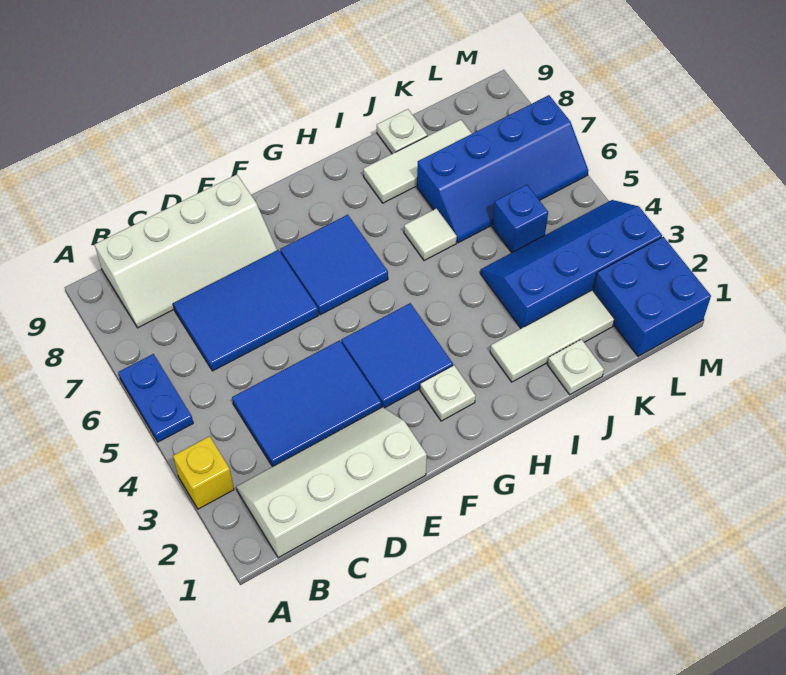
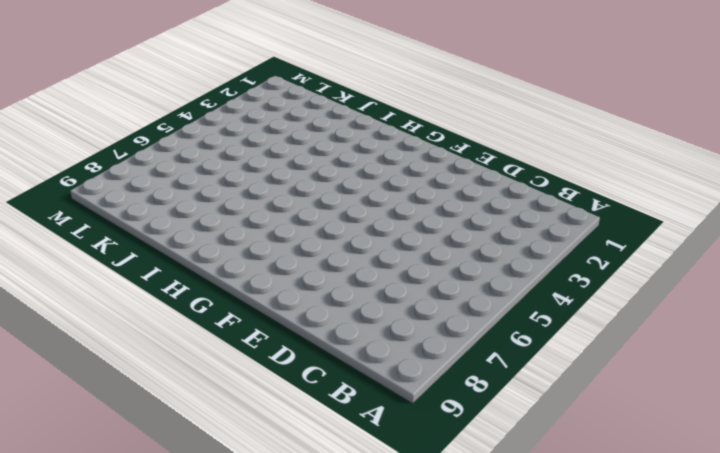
none -> yellow brick A3 level 1
none -> blue plate A5:A6 level 1
none -> white slope B1:E2 level 1 top 1

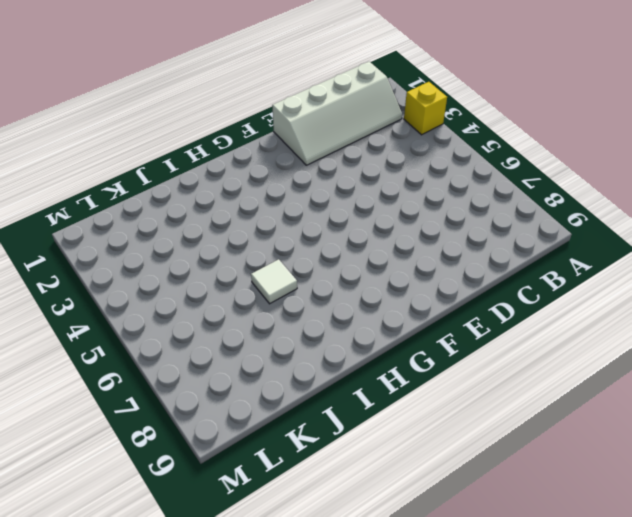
none -> blue plate A5:A6 level 1
none -> white slope B8:E9 level 1 top 9
none -> blue tile C3:E4 level 1

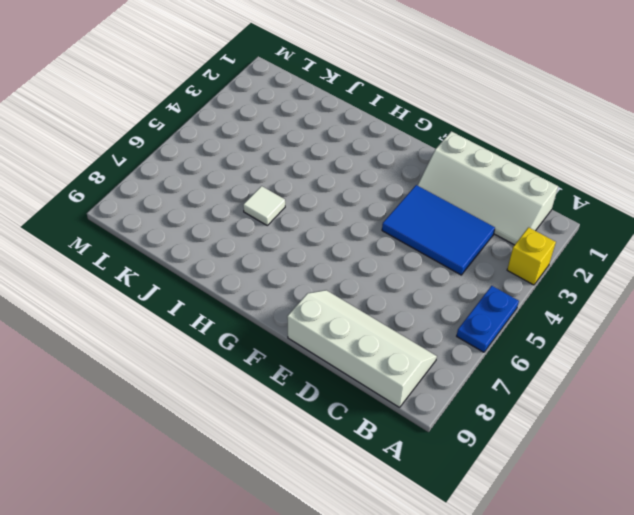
none -> blue tile C6:E7 level 1
none -> blue tile F3:G4 level 1
none -> blue tile F6:G7 level 1

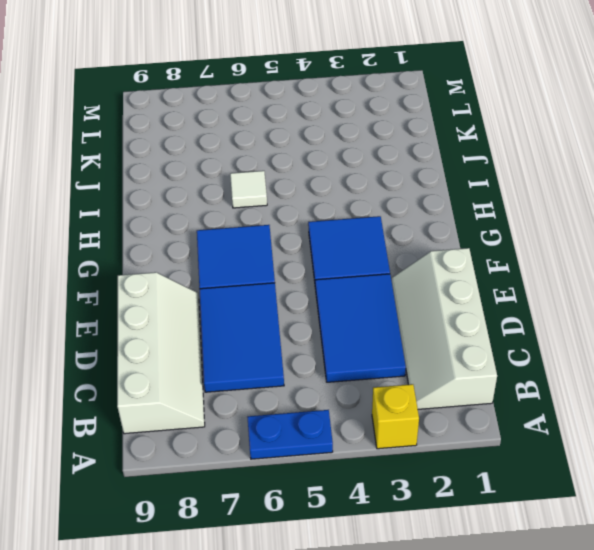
none -> white plate G2 level 1
none -> white tile I2:K2 level 1
none -> white tile I8:K8 level 1

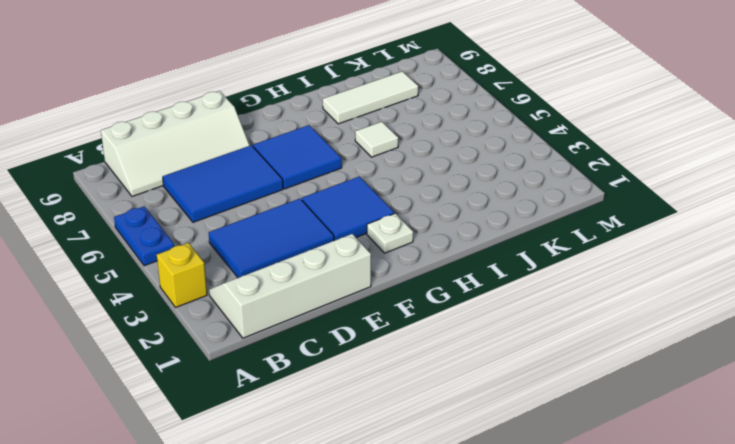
none -> white tile I2:K2 level 1
none -> white plate J1 level 1
none -> blue slope J3:M4 level 1 top 3

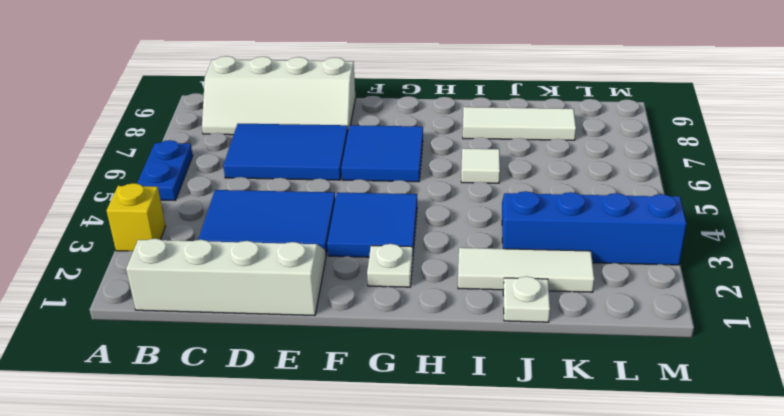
none -> blue slope J6:M7 level 1 top 7
none -> white plate J9 level 1
none -> blue brick K5 level 1

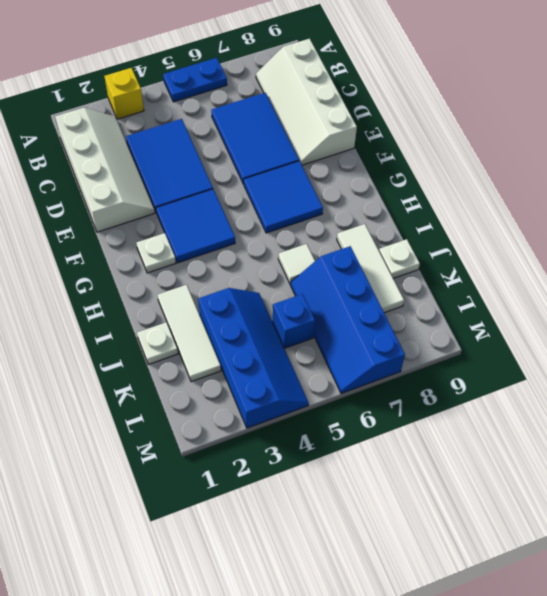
none -> blue brick L1:M2 level 1

